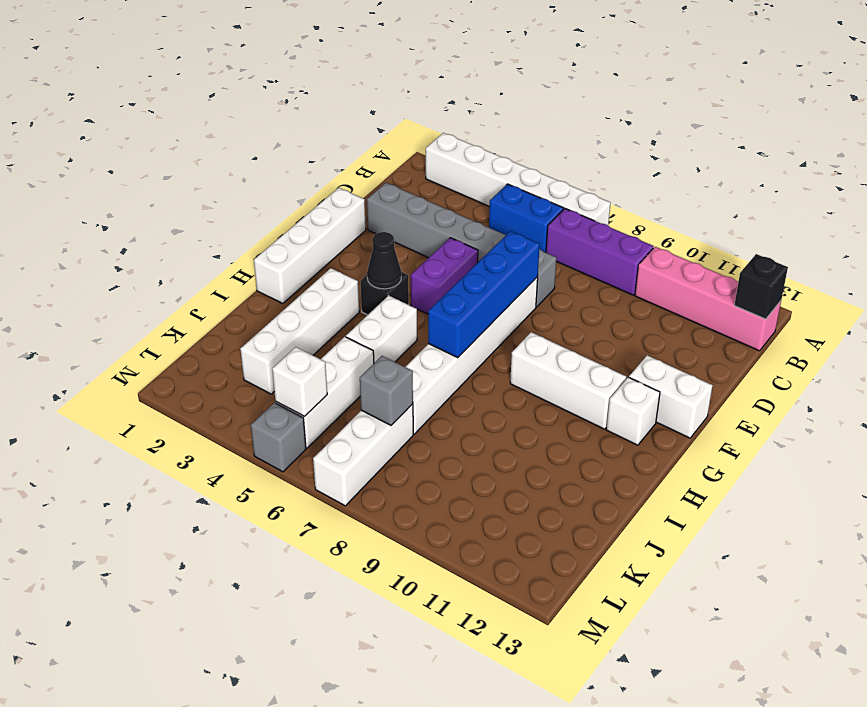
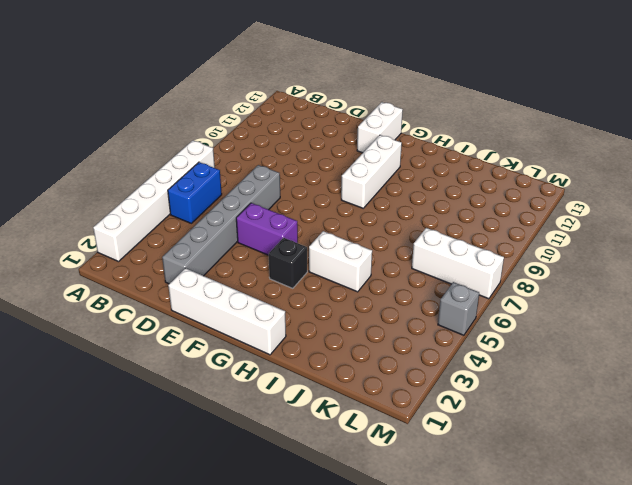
none -> purple brick B7:B9 level 1
none -> pink brick B10:B13 level 1
none -> white brick E7:J7 level 1

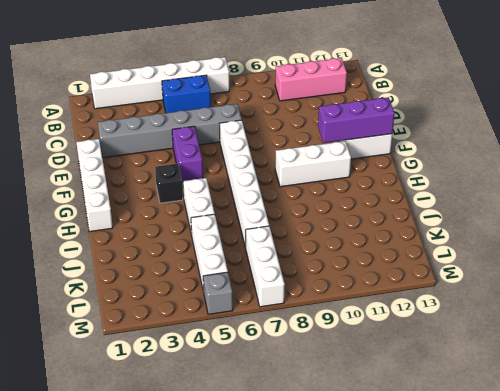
pink brick B10:B12 level 1 -> pink brick B10:B13 level 1
purple brick F11:F13 level 2 -> purple brick B7:B9 level 1
none -> white brick G12 level 1
none -> white brick H3:K3 level 1
none -> black brick B13 level 2

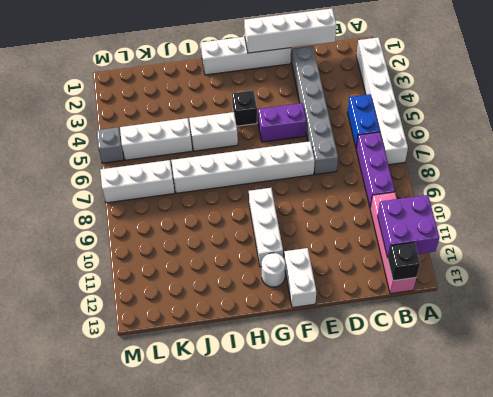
purple brick A11:B12 level 2 -> none
white brick C1:F1 level 2 -> white brick H3:K3 level 1
white round brick G12 level 1 -> white brick G12 level 1
none -> blue brick E7:H7 level 2
none -> black cone G4 level 2
none -> grey brick K7 level 2

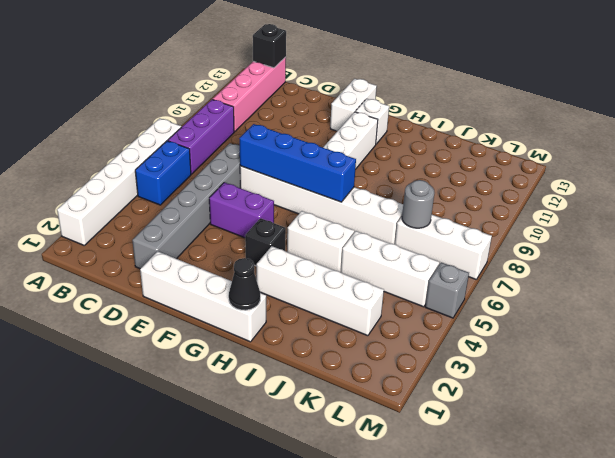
black cone H1 level 2 -> black cone G4 level 2
grey round brick K7 level 2 -> grey brick K7 level 2
none -> white brick L5 level 2

